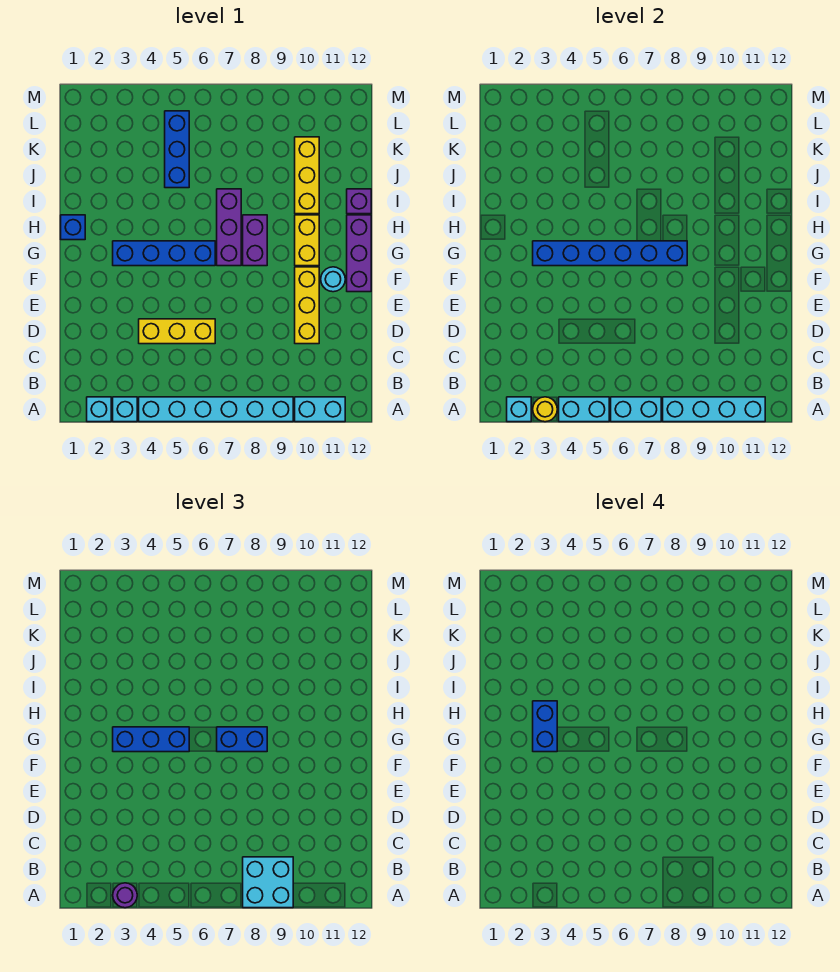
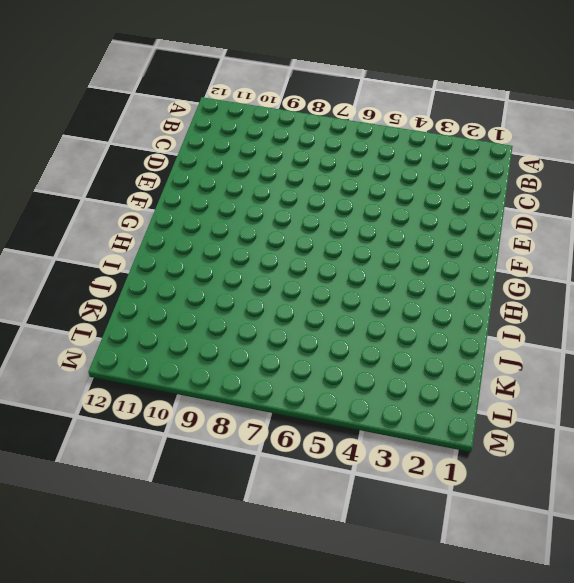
none -> cyan brick A2 level 1
none -> cyan brick A3 level 1
none -> cyan brick A4:A9 level 1

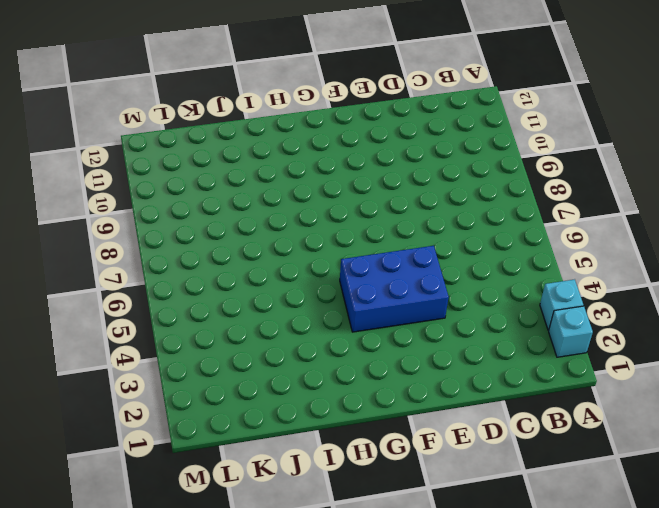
blue brick E4:G5 level 1 -> blue brick G3:G6 level 1
none -> cyan brick A4:A9 level 1
none -> cyan brick A10:A11 level 1
none -> yellow brick D4:D6 level 1

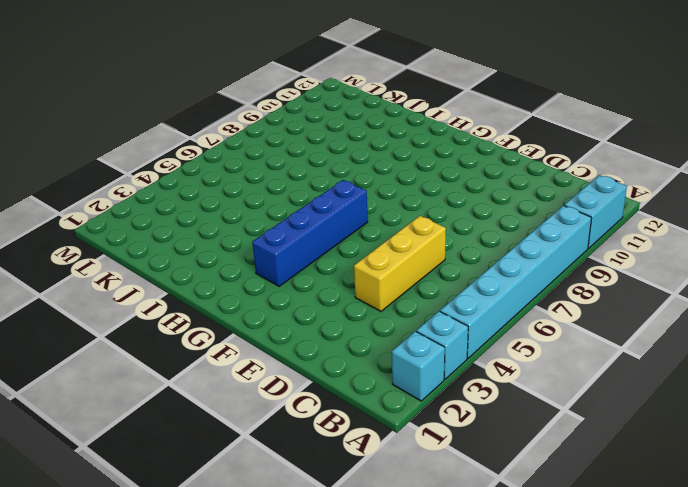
none -> yellow brick D10:F10 level 1
none -> cyan round brick F11 level 1
none -> purple brick F12:H12 level 1

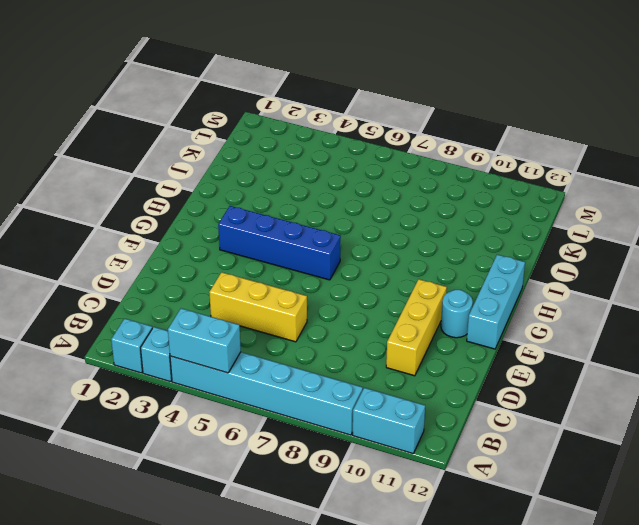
cyan brick F12:H12 level 1 -> purple brick F12:H12 level 1
none -> purple brick G7:I7 level 1
none -> purple brick G8:H8 level 1
none -> yellow brick G10:H10 level 1

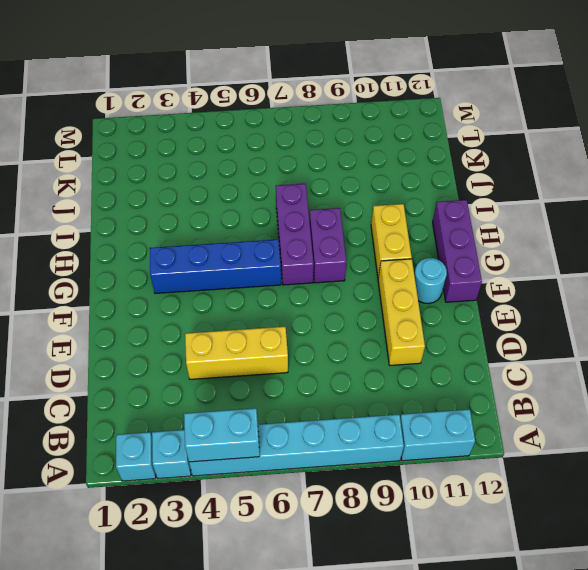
none -> blue brick H1 level 1
none -> yellow brick I10:K10 level 1
none -> purple brick I12 level 1

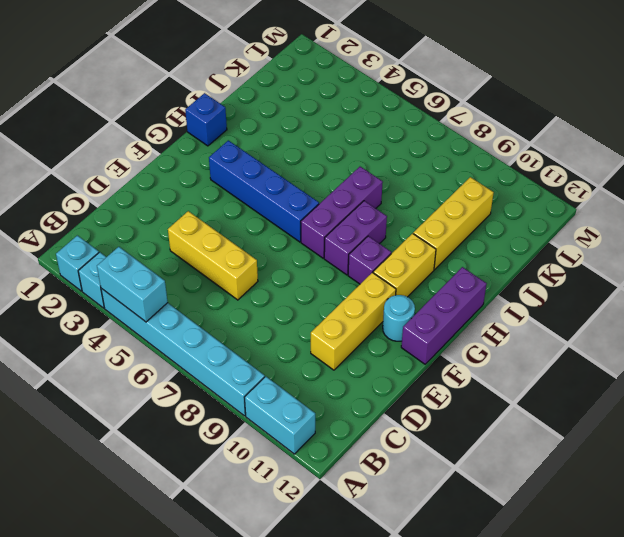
purple brick G9 level 1 -> purple brick I12 level 1
none -> blue brick J5:L5 level 1
none -> cyan brick A2 level 2
none -> yellow round brick A3 level 2

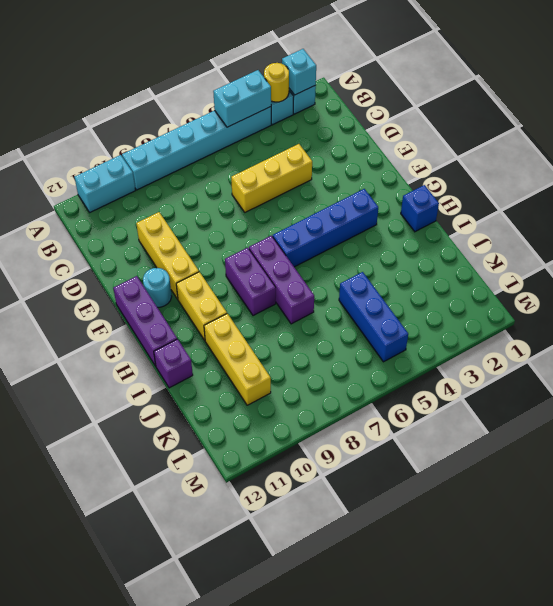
none -> cyan brick A6:A7 level 2
none -> cyan brick A8:A11 level 2
none -> blue brick G3:G8 level 2

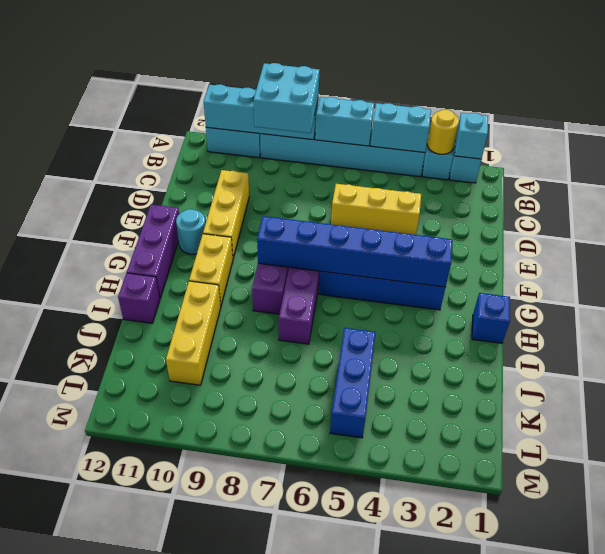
none -> purple round brick A3 level 3
none -> blue brick G3:G5 level 3
none -> blue brick G7:G8 level 3

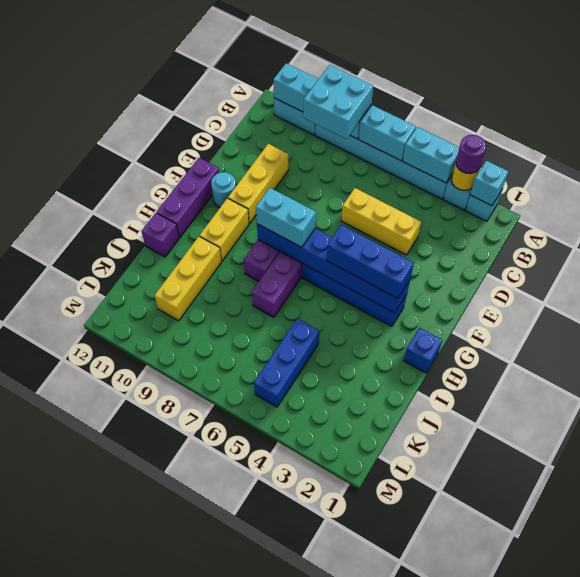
cyan brick G7:G8 level 3 -> blue brick G7:G8 level 3
none -> blue brick G3:H3 level 4

